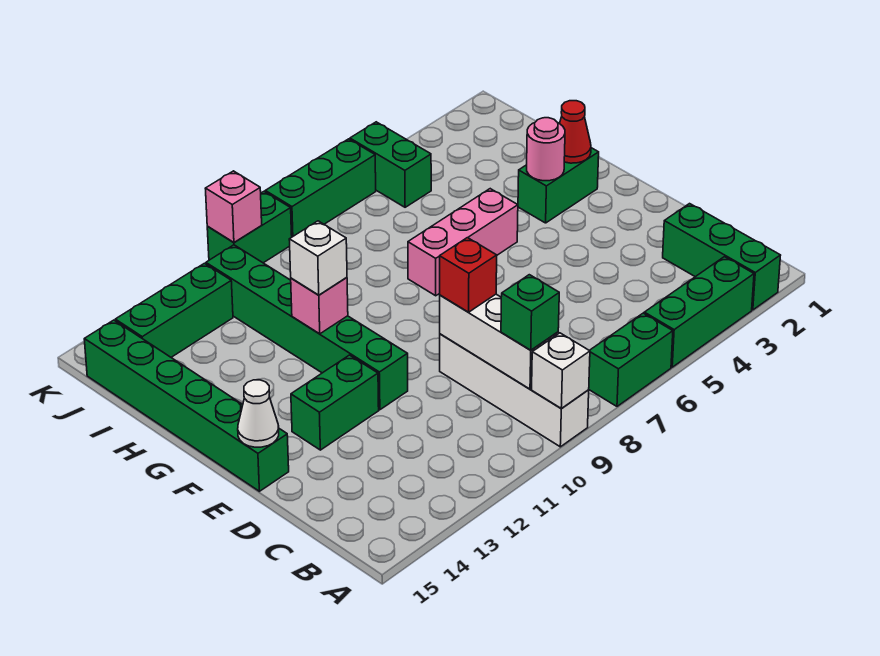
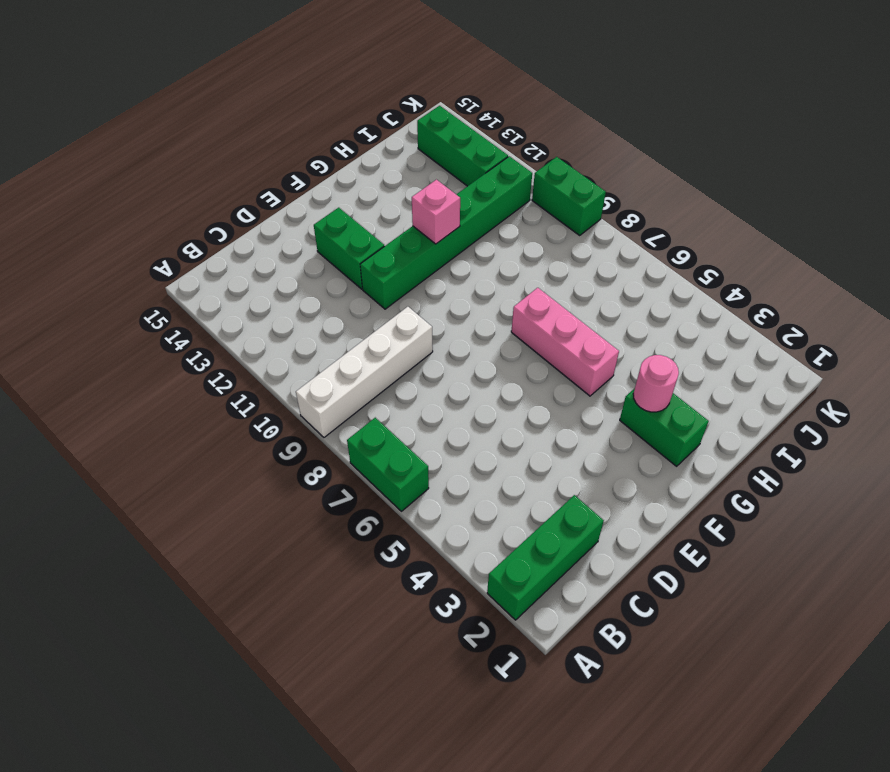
none -> green brick A3:A5 level 1
none -> green brick E15:J15 level 1
none -> green brick J5:K5 level 1

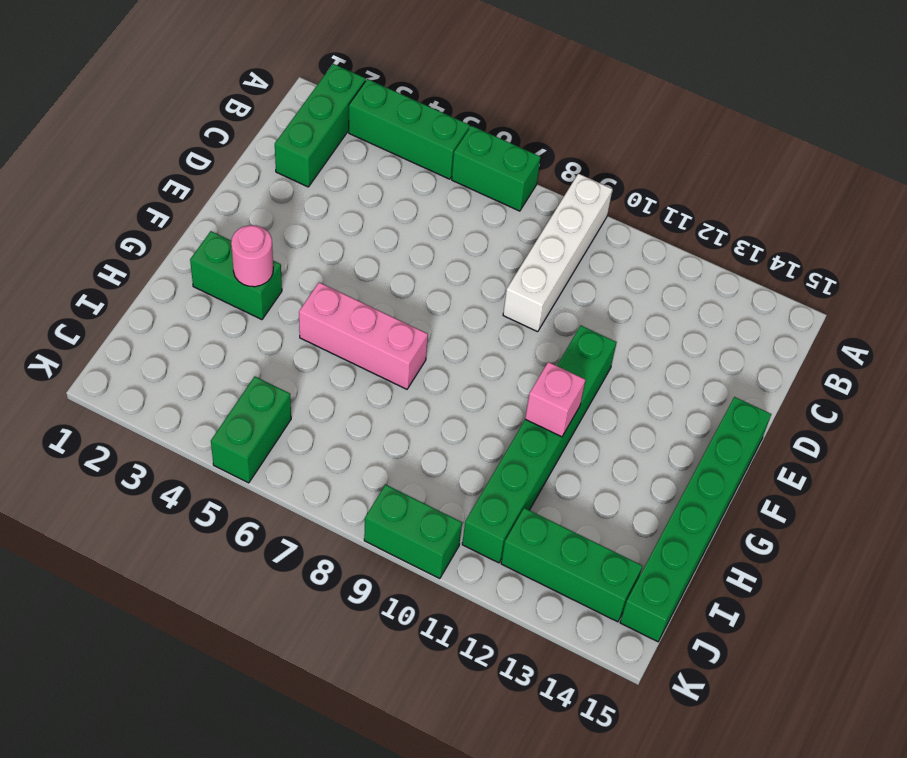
none -> green brick E12:E13 level 1
none -> green brick K6:K8 level 1
none -> white brick A9 level 2

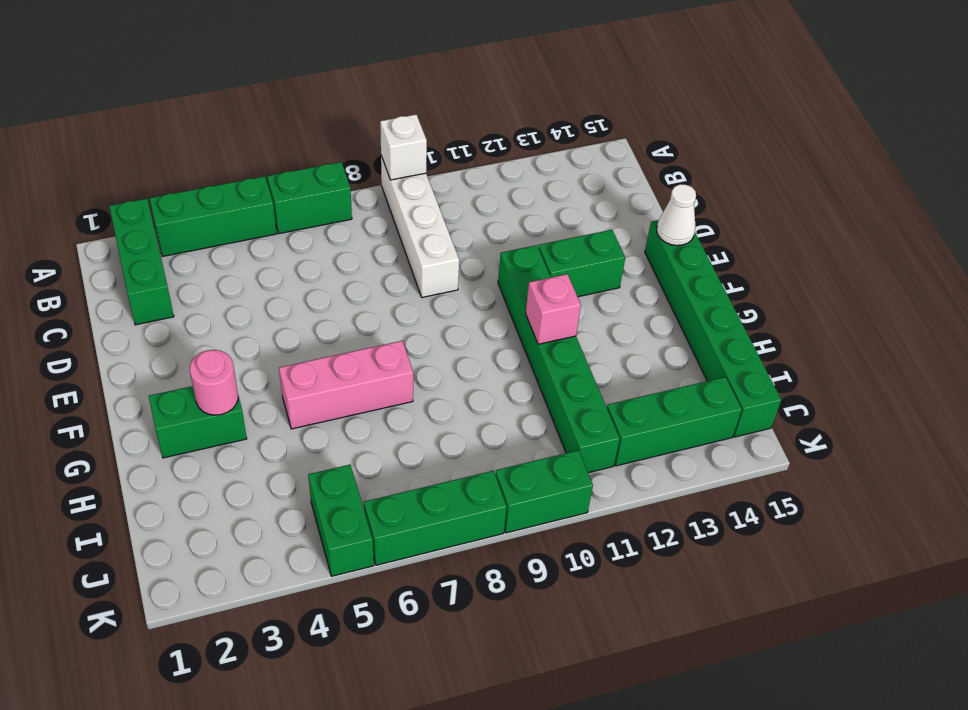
none -> white brick B9:D9 level 2
none -> red cone G2 level 2
none -> pink brick K10 level 2

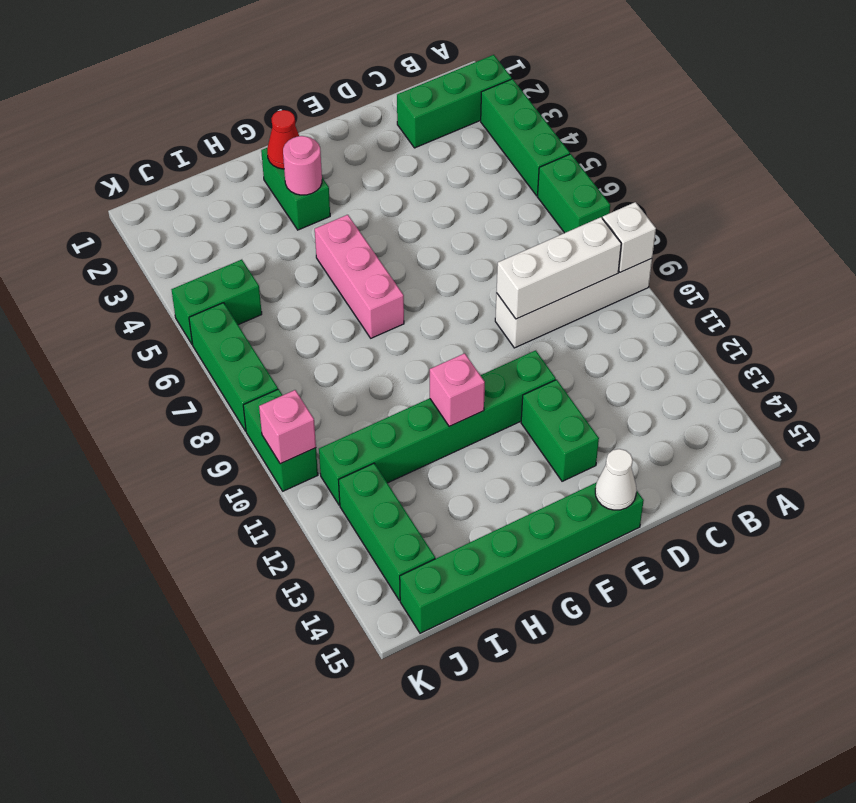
none -> green brick B9 level 3
none -> red brick D9 level 3
none -> white brick G11 level 3

